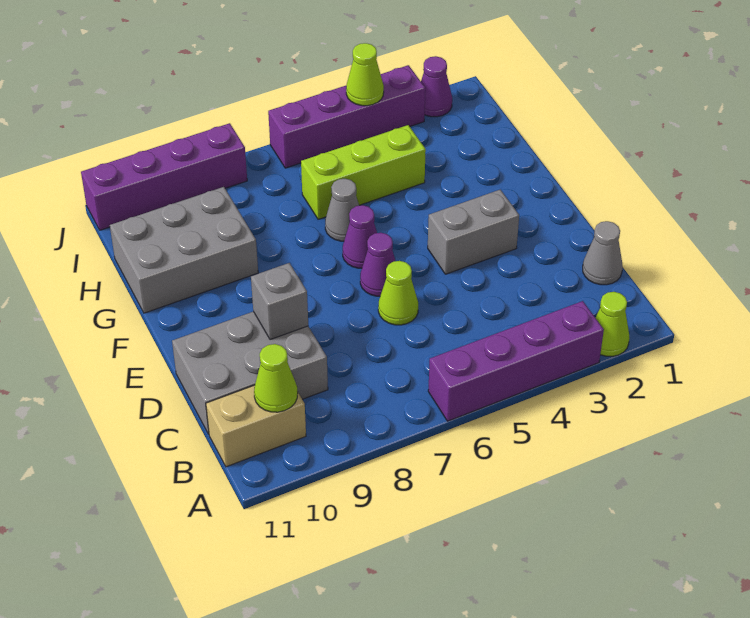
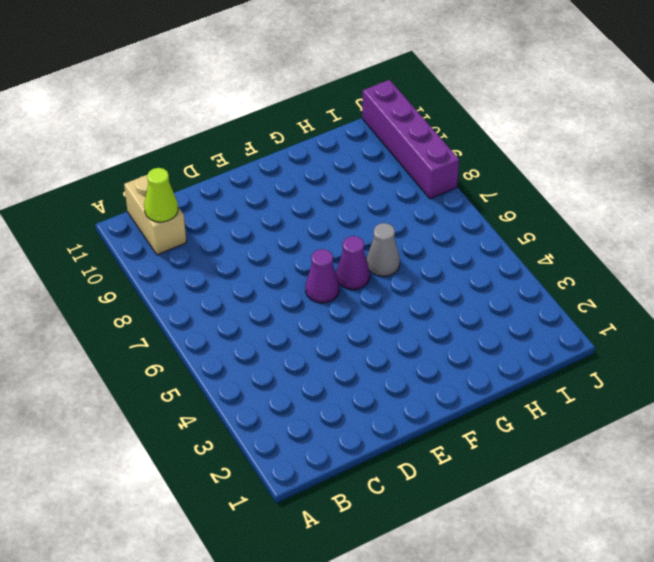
none -> lime cone A2 level 1
none -> purple brick A3:A6 level 1
none -> grey cone C1 level 1

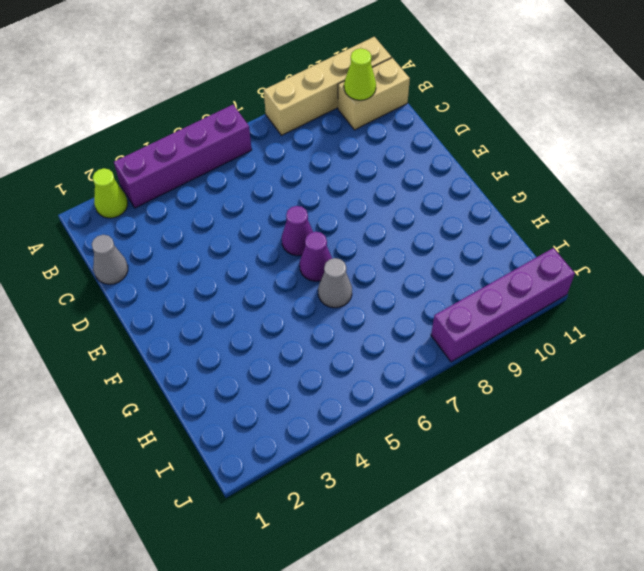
tan brick A8:A11 level 1 -> none
none -> grey brick C9:D11 level 1
none -> lime cone D6 level 1
none -> grey brick E3:E4 level 1

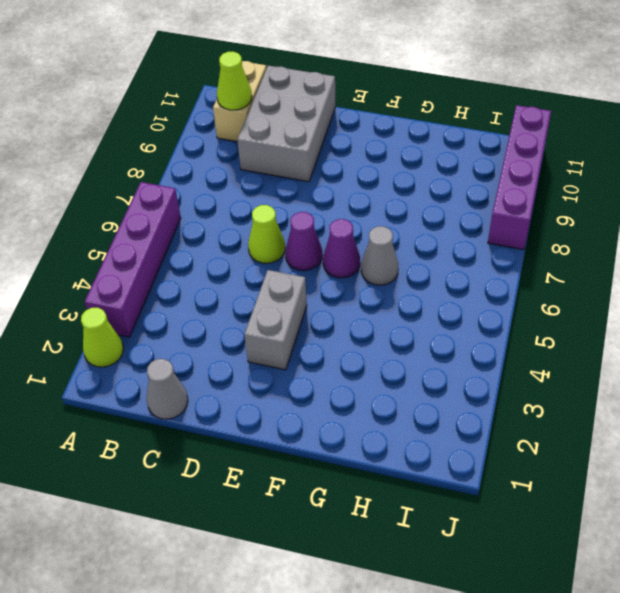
none -> grey brick G9:H11 level 1
none -> lime brick H4:H6 level 1
none -> purple cone J2 level 1

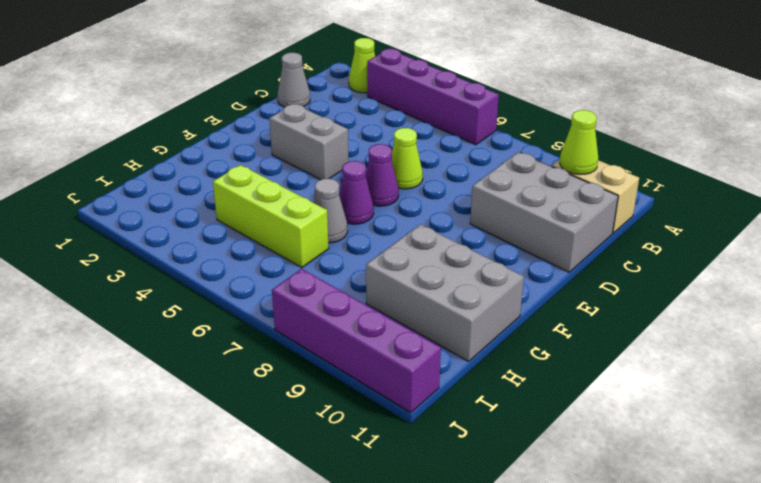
none -> purple cone J2 level 1
none -> purple brick J3:J6 level 1
none -> grey brick D9 level 2

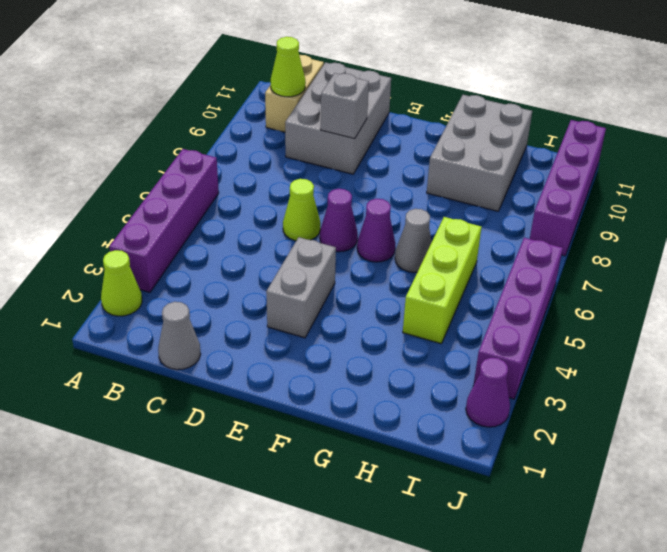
none -> lime cone J4 level 2

